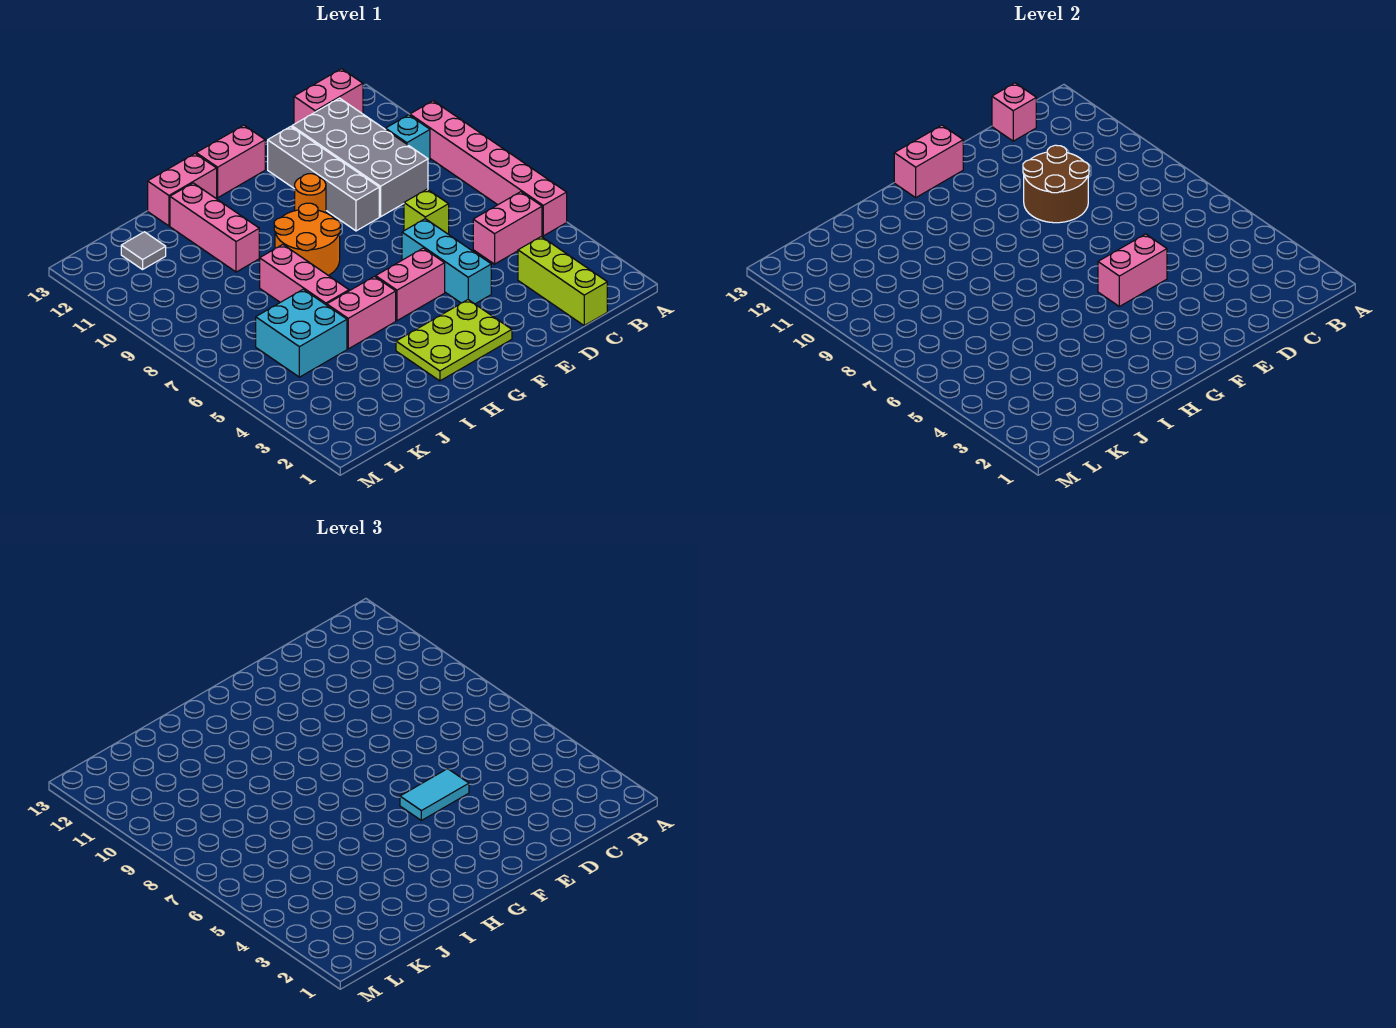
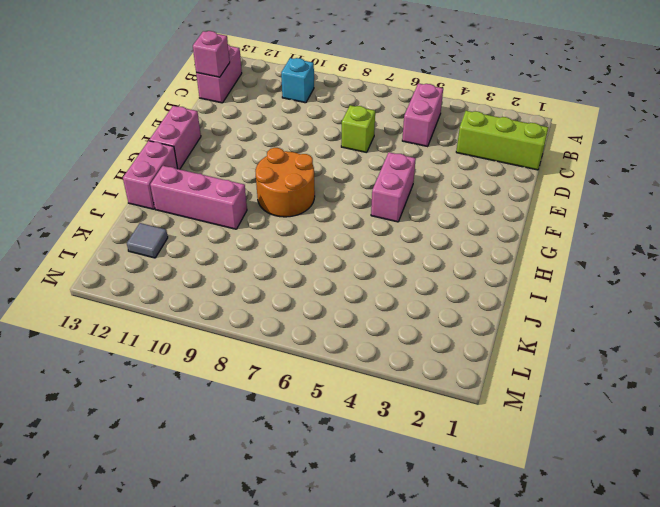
none -> pink brick A5:A10 level 1
none -> grey brick C9:D12 level 1
none -> cyan brick E4:E6 level 1

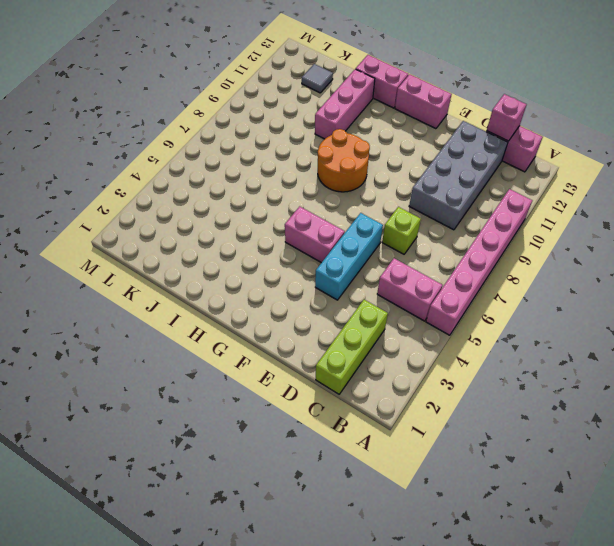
none -> cyan brick B10 level 1
none -> grey brick E9:E12 level 1
none -> lime plate F2:H3 level 1

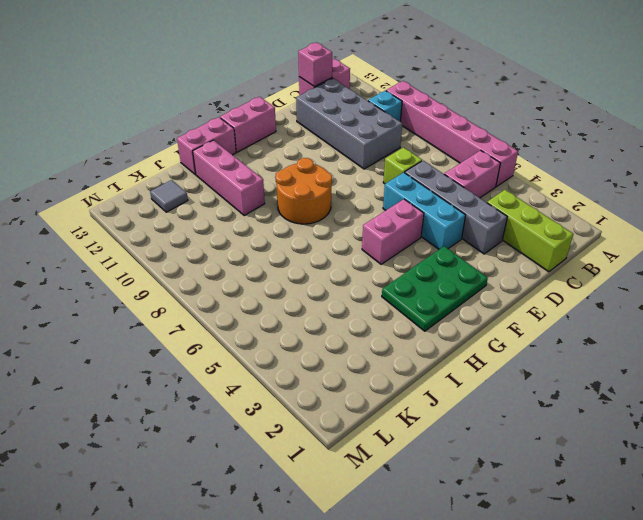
grey brick D3:D6 level 1 -> grey brick E9:E12 level 1
green plate F2:H3 level 1 -> lime plate F2:H3 level 1
none -> orange round brick F10 level 1
none -> pink brick H5:I5 level 1
none -> pink brick I6:I8 level 1

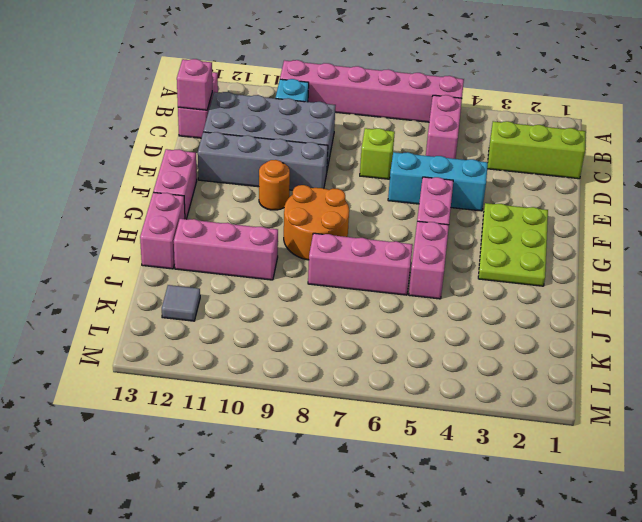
none -> cyan brick J5:K6 level 1
none -> brown round brick D9:E10 level 2
none -> pink brick E5:F5 level 2

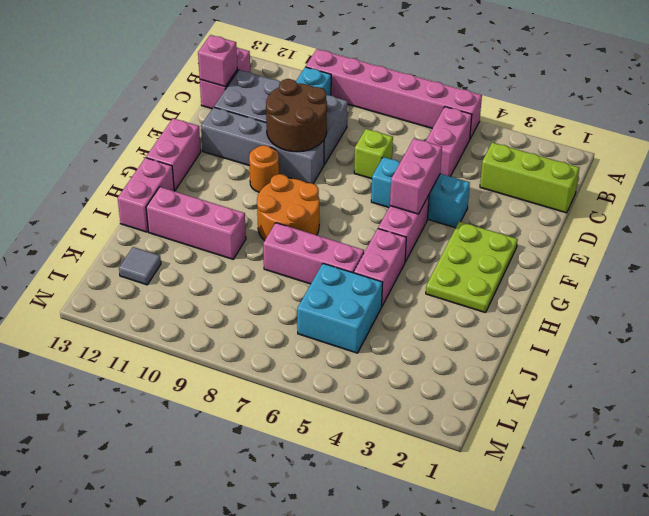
none -> pink brick F13:G13 level 2
none -> cyan tile E5:F5 level 3

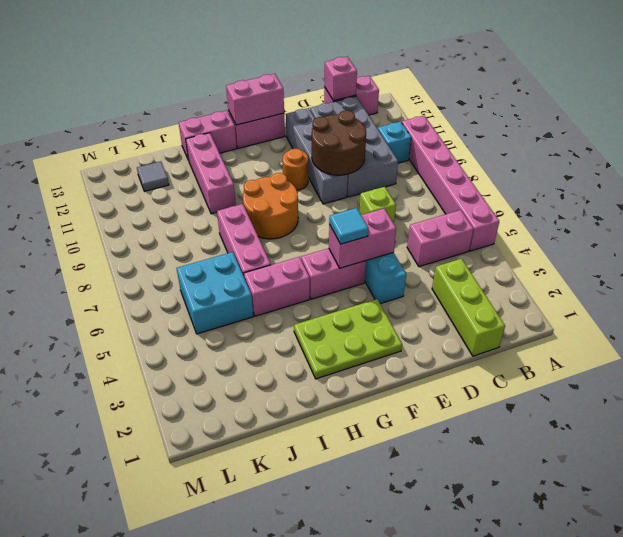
cyan tile F5 level 3 -> cyan tile E5:F5 level 3

